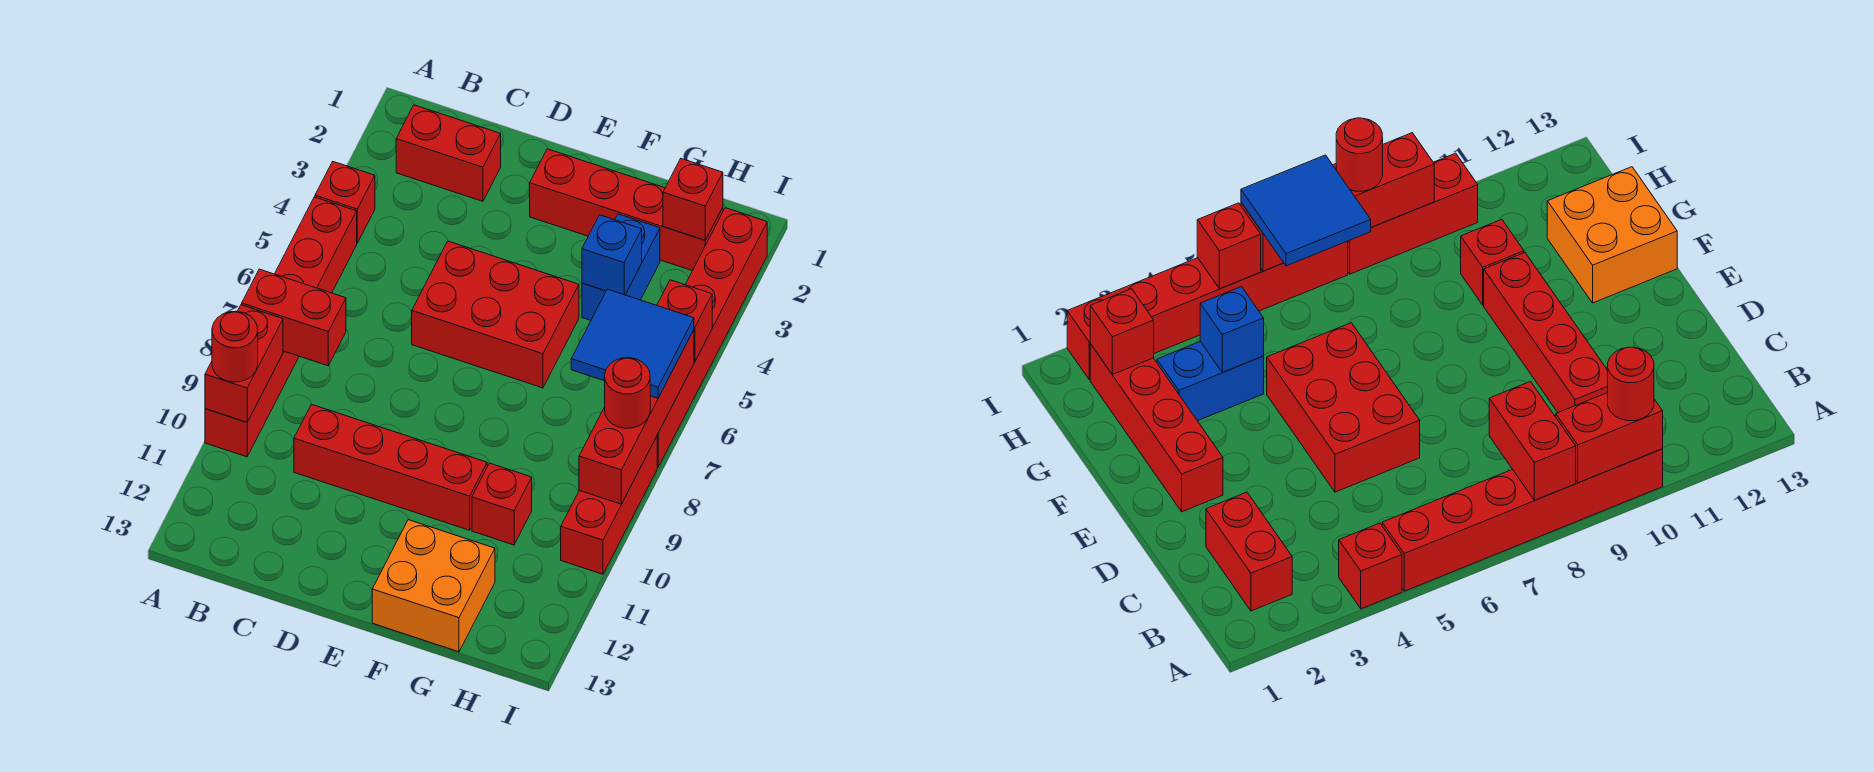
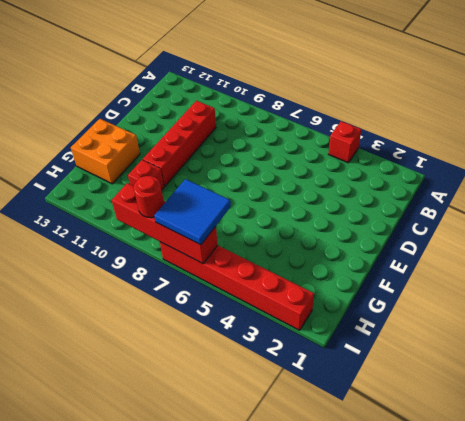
none -> red brick A5:A10 level 1
none -> red brick B2:C2 level 1
none -> red brick D5:F6 level 1

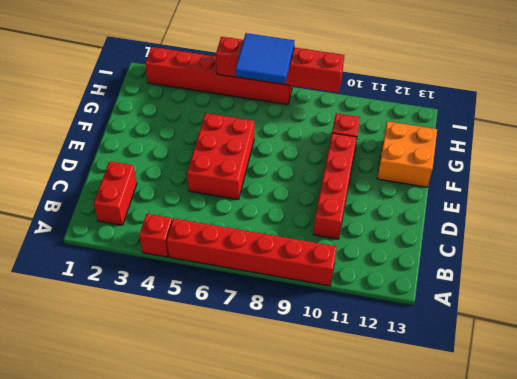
none -> red brick E2:H2 level 1
none -> blue brick G3:G4 level 1
none -> red brick I8:I10 level 1

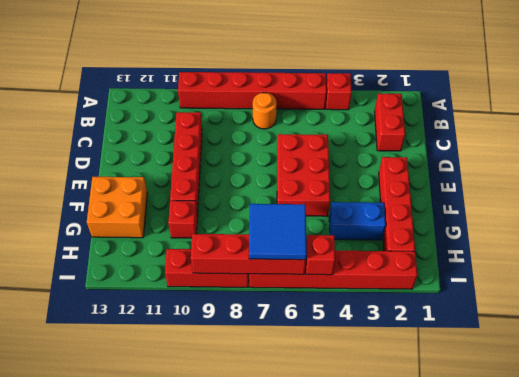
orange round brick B7 level 1 -> none
none -> red brick A8:B8 level 2
none -> red brick A9:A10 level 2
none -> blue brick G4 level 2

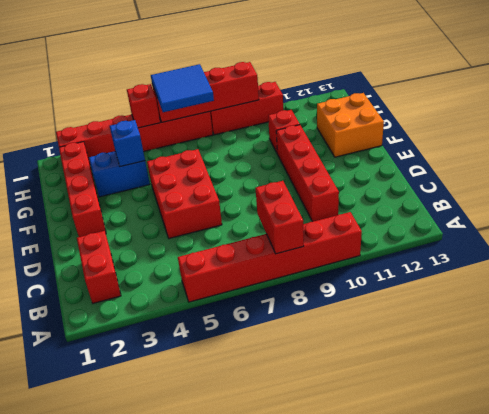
none -> red brick A4 level 1
none -> red brick A9:A10 level 2
none -> red brick H2 level 2

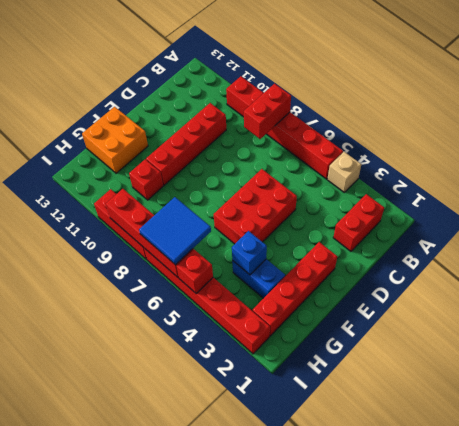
tan brick A4 level 1 -> red brick A4 level 1
none -> red brick A9:A10 level 2
none -> red brick H2 level 2
none -> red round brick A10 level 3

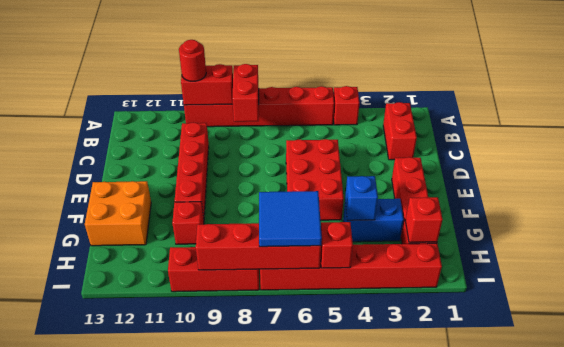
none -> red round brick I8 level 3

